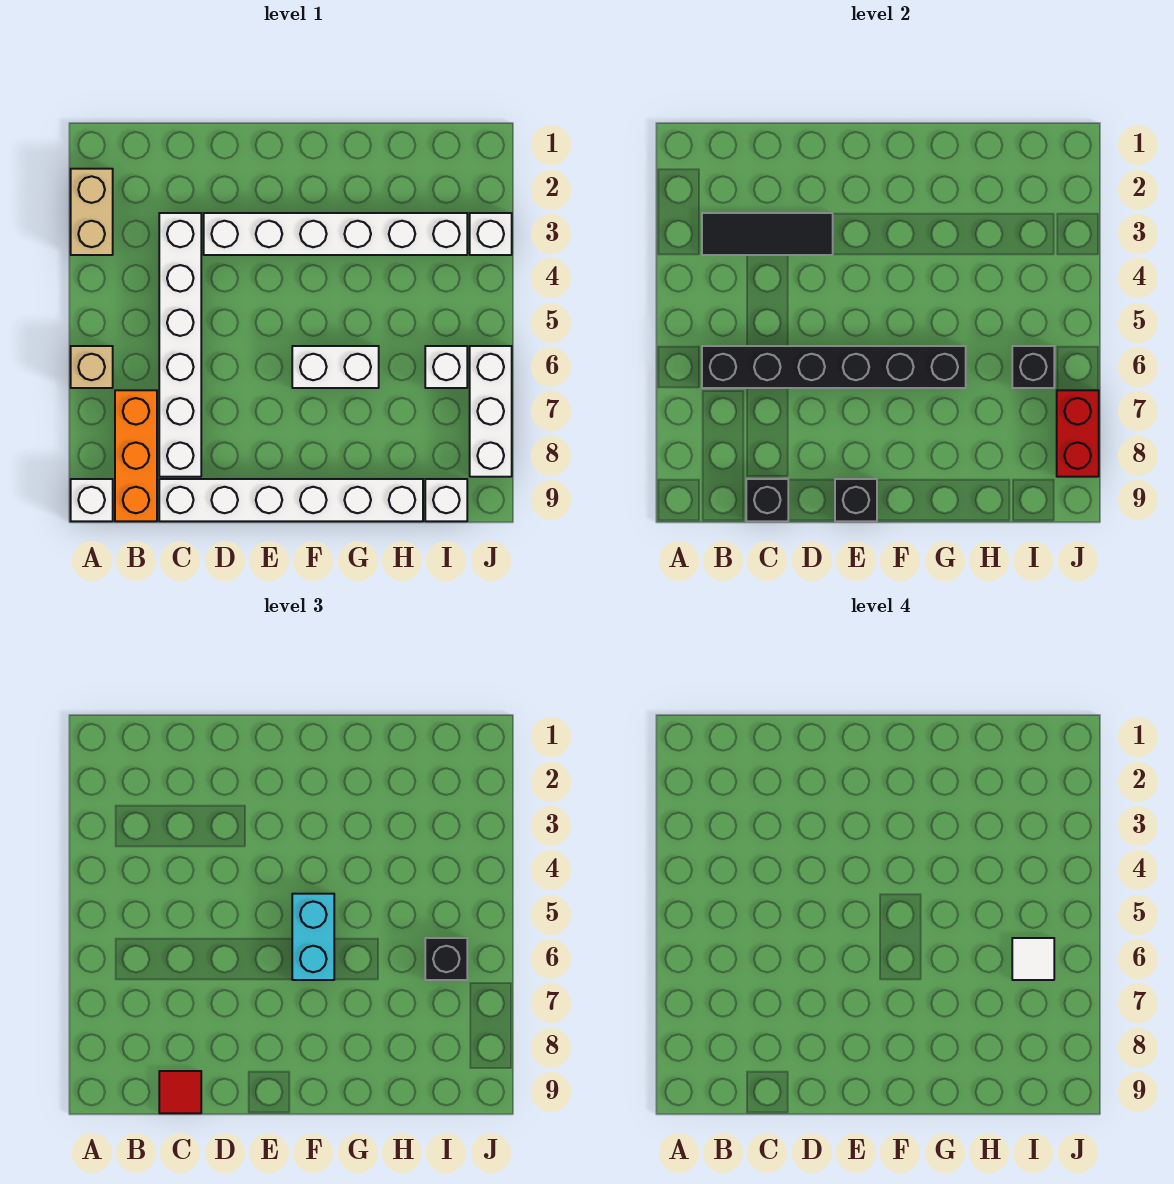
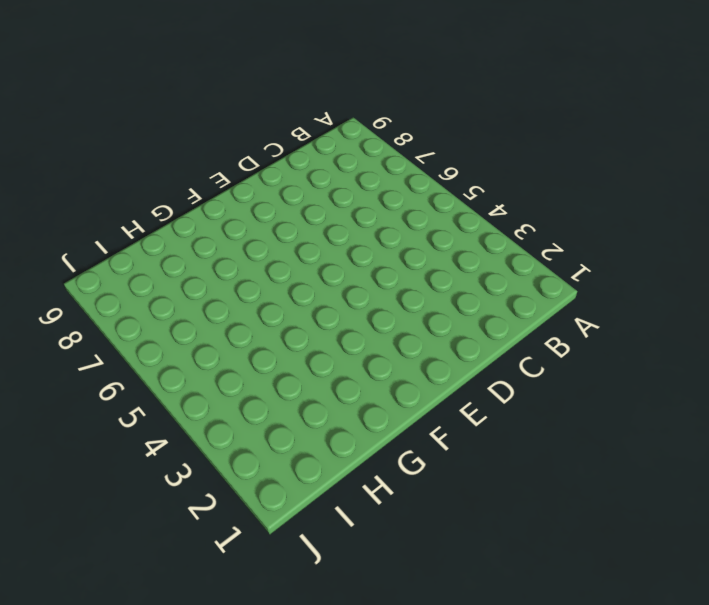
none -> tan brick A2:A3 level 1
none -> tan brick A6 level 1
none -> white brick A9 level 1

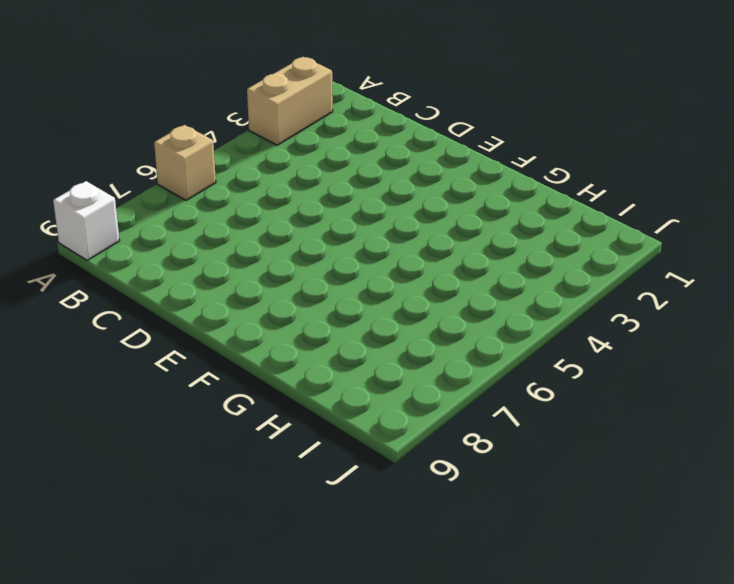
none -> orange brick B7:B9 level 1
none -> white brick C3:C8 level 1
none -> white brick C9:H9 level 1

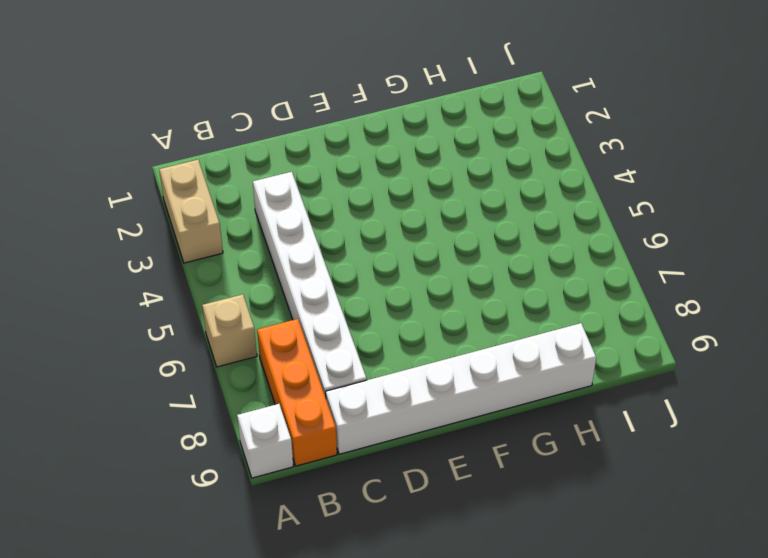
none -> white brick D3:I3 level 1
none -> white brick F6:G6 level 1
none -> white brick I6 level 1

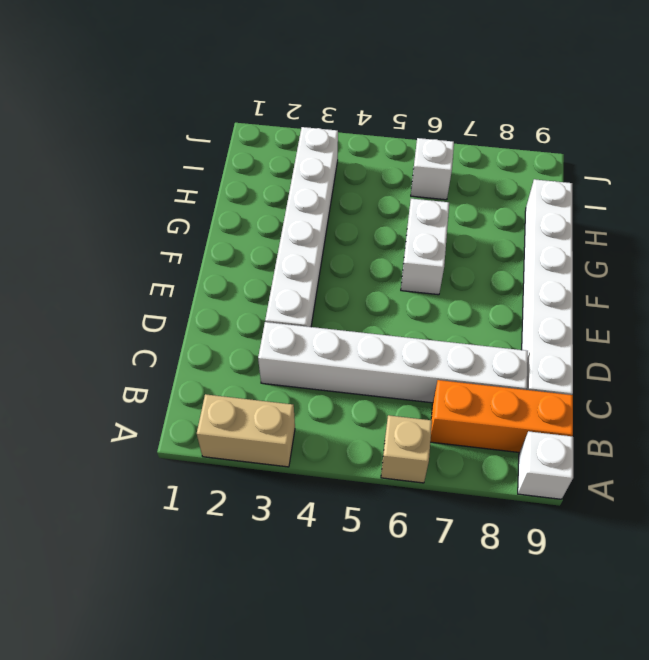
none -> white brick I9 level 1
none -> white brick J3 level 1
none -> white brick J6:J8 level 1

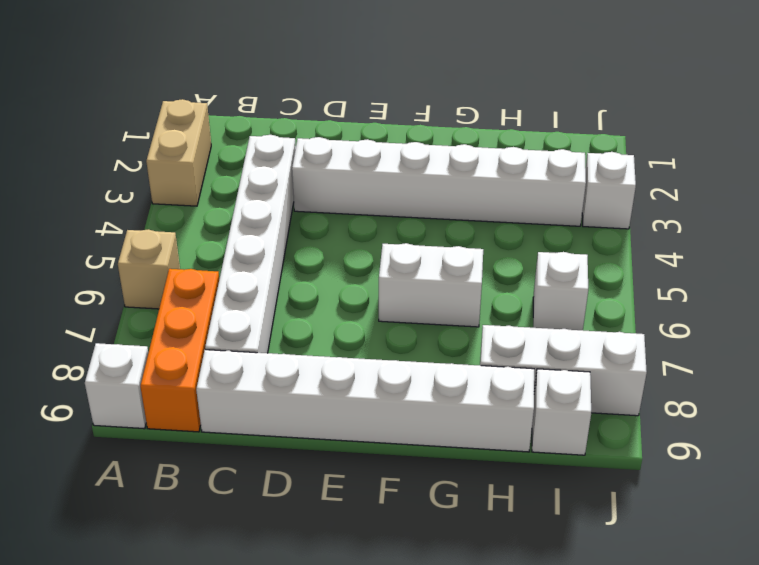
white brick H8:J8 level 1 -> white brick J6:J8 level 1
none -> black tile B3:D3 level 2
none -> black brick B6:G6 level 2
none -> black brick C9 level 2

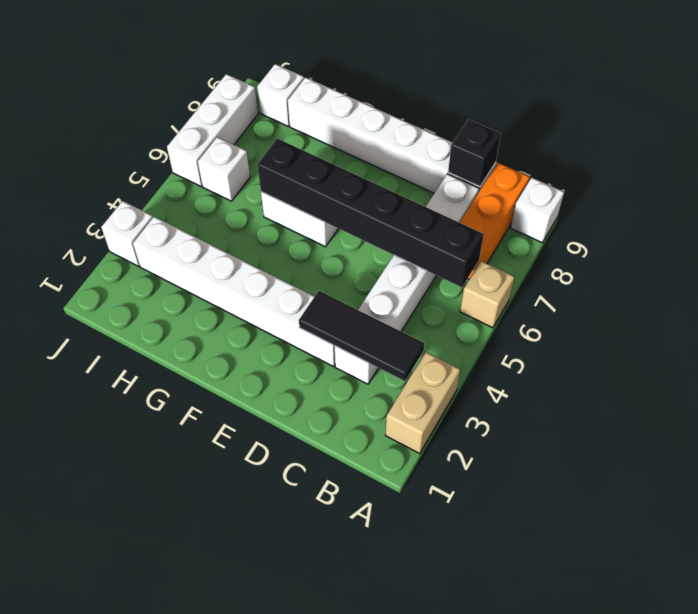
none -> black brick E9 level 2
none -> black brick I6 level 2
none -> red brick J7:J8 level 2

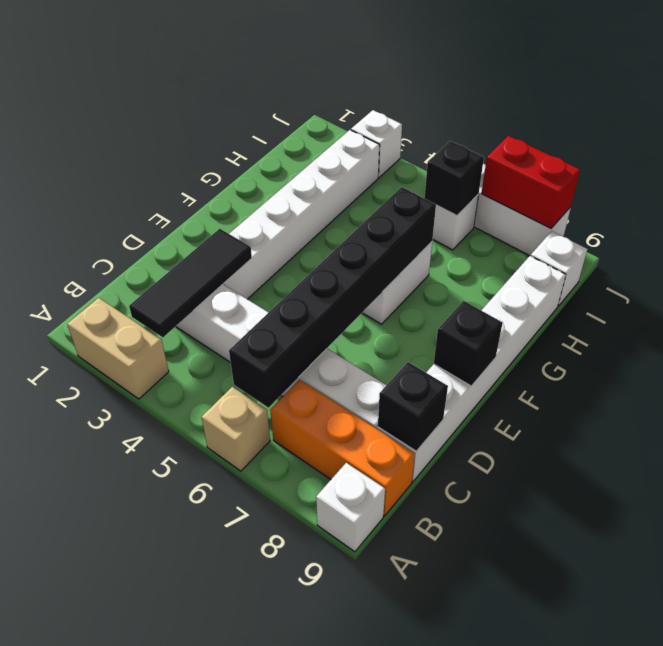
none -> red tile C9 level 3
none -> cyan brick F5:F6 level 3
none -> black brick I6 level 3

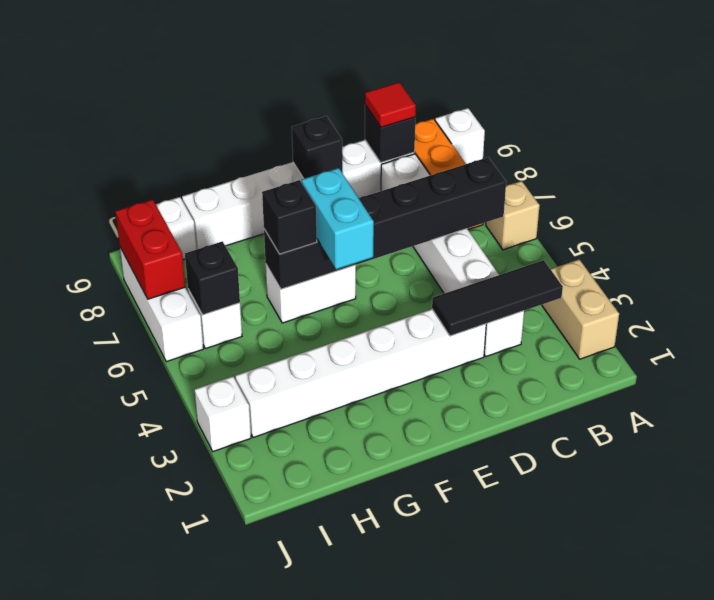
black brick G6 level 3 -> black brick I6 level 3
none -> white tile I6 level 4

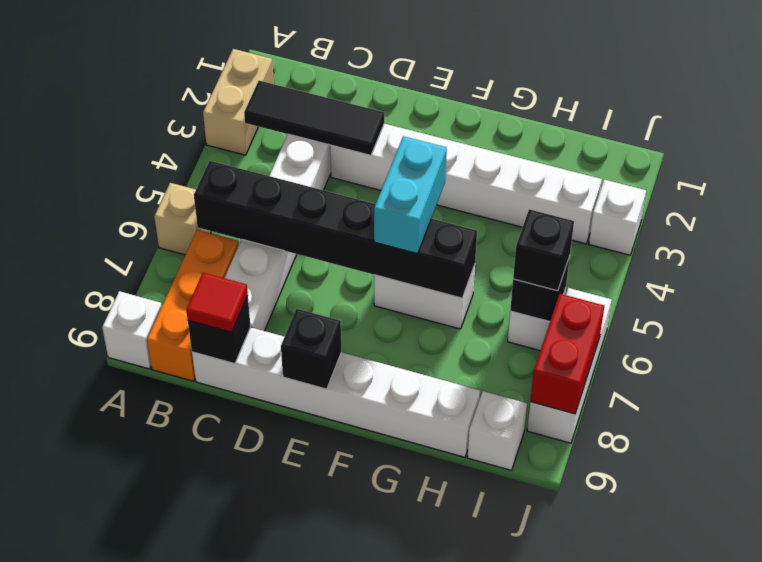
none -> white tile I6 level 4

